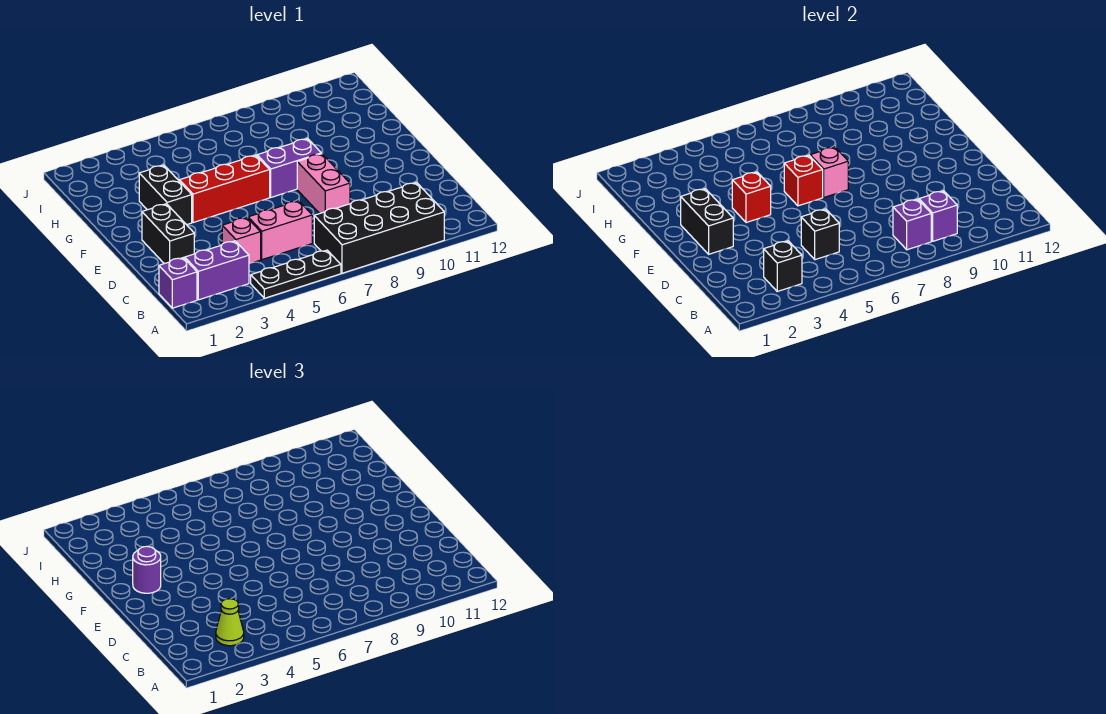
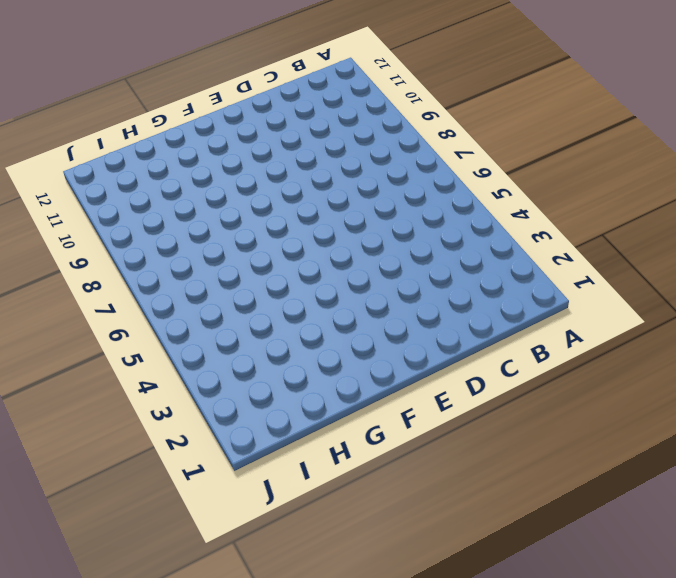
none -> black plate A4:A6 level 1
none -> black brick A7:B10 level 1
none -> purple brick B1 level 1

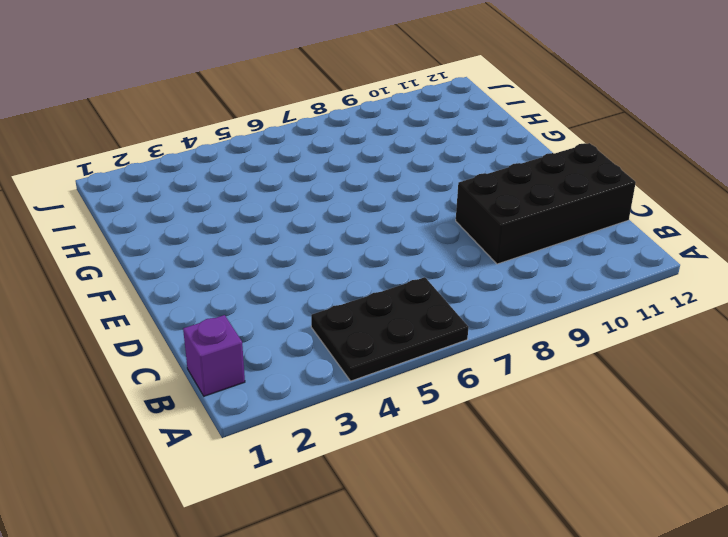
black plate A4:B6 level 1 -> black plate A4:A6 level 1
black brick C9:D12 level 1 -> black brick A7:B10 level 1
none -> purple brick B2:B3 level 1
none -> pink brick C4 level 1
none -> pink brick C5:C6 level 1

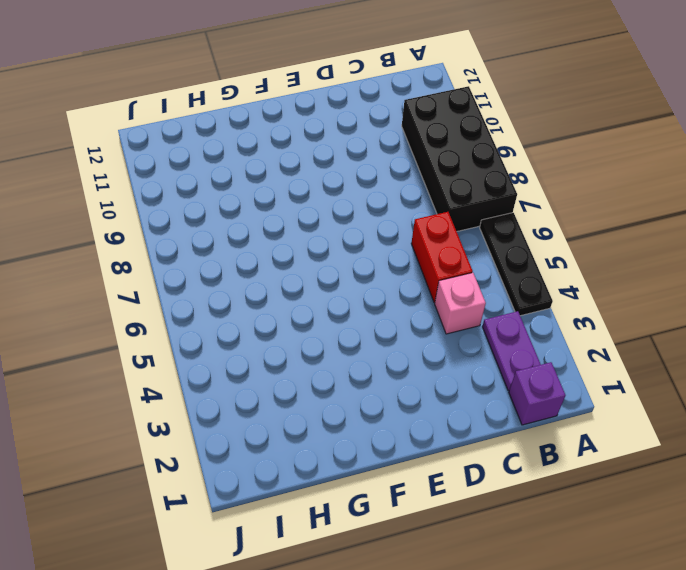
purple plate B2:B3 level 1 -> purple brick B2:B3 level 1
red brick C5:C6 level 1 -> pink brick C5:C6 level 1
none -> black brick D2:E2 level 1
none -> pink brick D8:E8 level 1
none -> black brick F3:G3 level 1

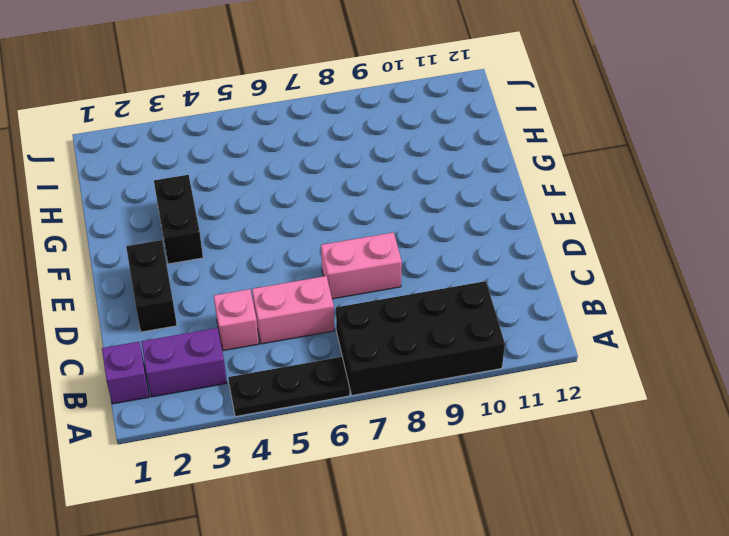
pink brick D7:D8 level 1 -> pink brick D8:E8 level 1
none -> red brick F4:F6 level 1
none -> purple brick F7:F8 level 1
none -> black brick B3 level 2

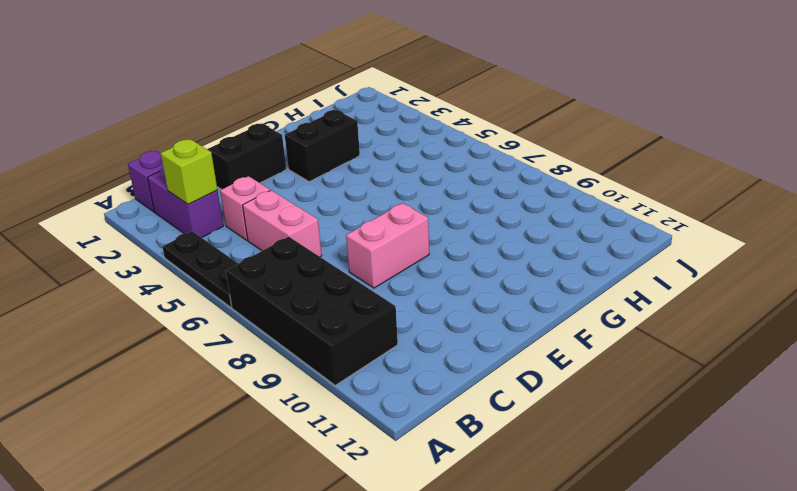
lime brick B3 level 2 -> black brick B3 level 2
none -> red brick F4:F6 level 1
none -> purple brick F7:F8 level 1
none -> purple brick B8 level 2

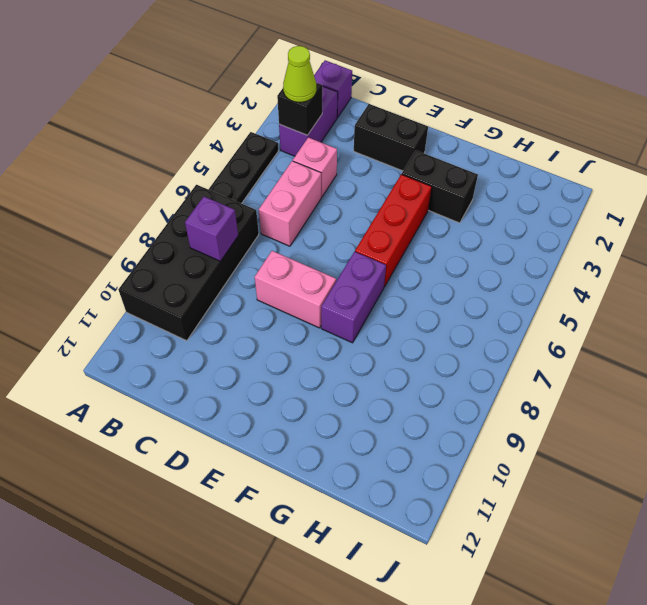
none -> purple brick B9 level 2
none -> black brick C5 level 2
none -> black brick E2:F2 level 2

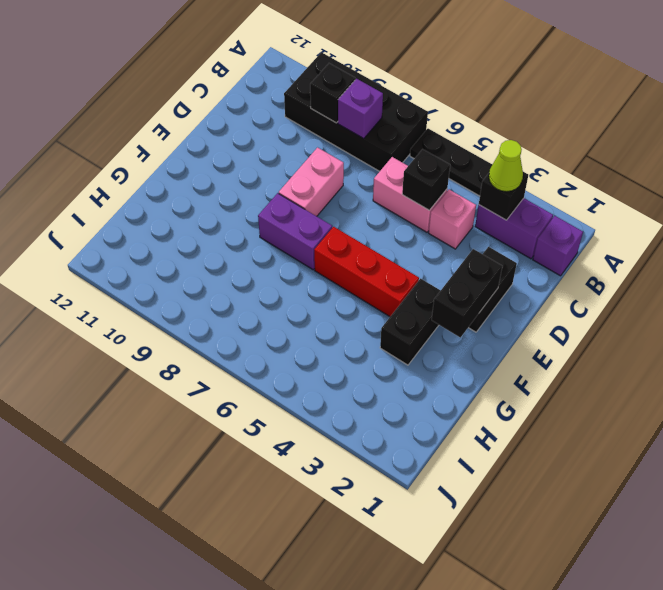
black brick B9 level 2 -> purple brick B9 level 2
none -> red brick F4 level 2
none -> red brick F6 level 2
none -> pink brick F7 level 2

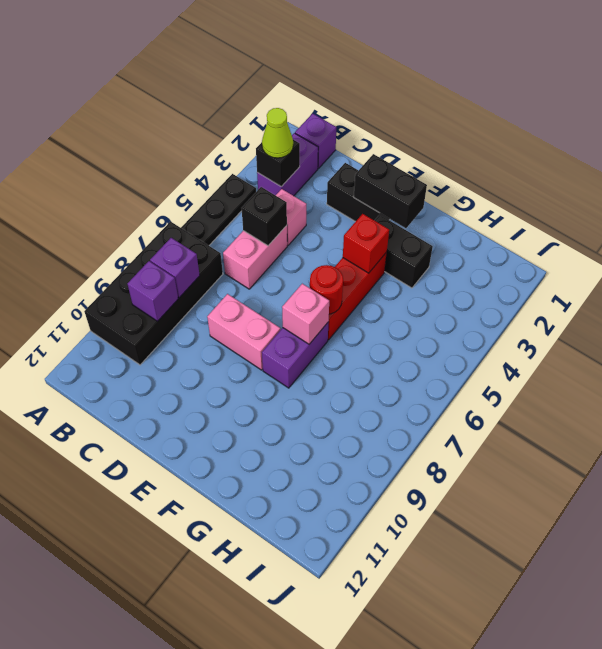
red round brick F6 level 2 -> red brick F6 level 2
none -> purple round brick F2 level 3

